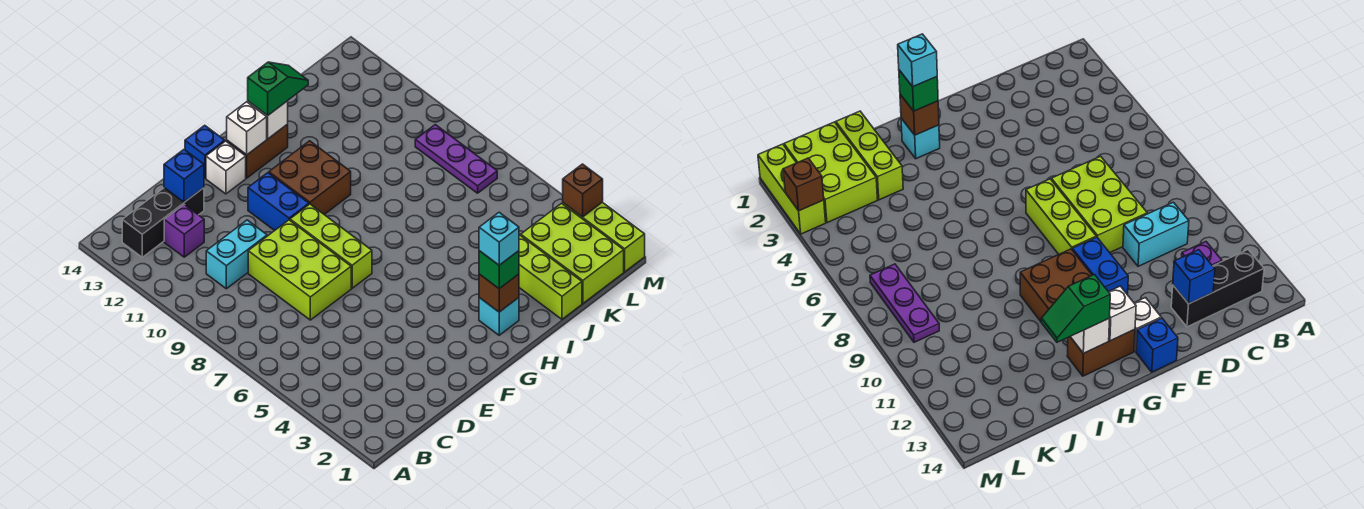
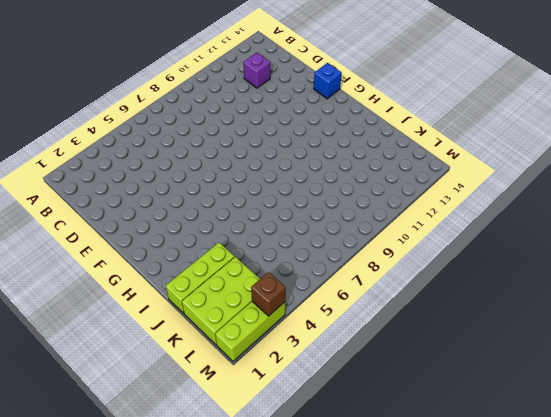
none -> black brick B13:D13 level 1
none -> cyan brick C10:D10 level 1
none -> lime brick D7:E9 level 1

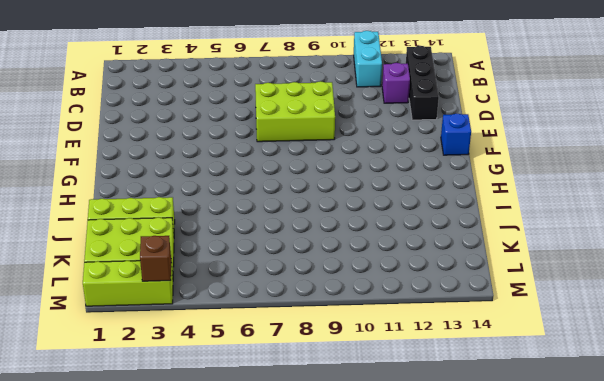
cyan brick A11:B11 level 1 -> cyan brick C10:D10 level 1
none -> lime brick F7:F9 level 1
none -> blue brick F10:F11 level 1
none -> white brick F13 level 1

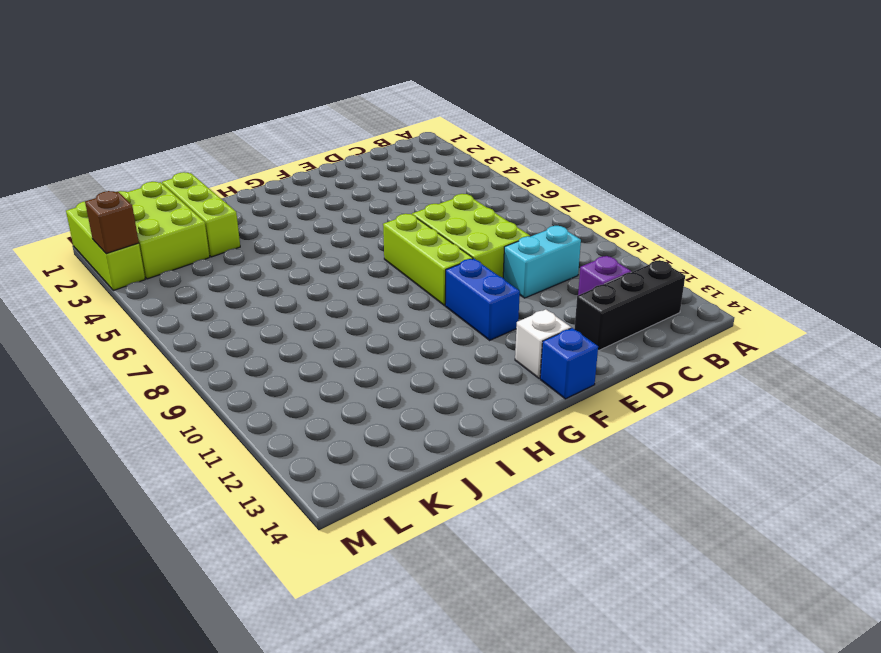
none -> brown brick G10:H11 level 1
none -> brown brick G13:H13 level 1
none -> cyan brick H2 level 1

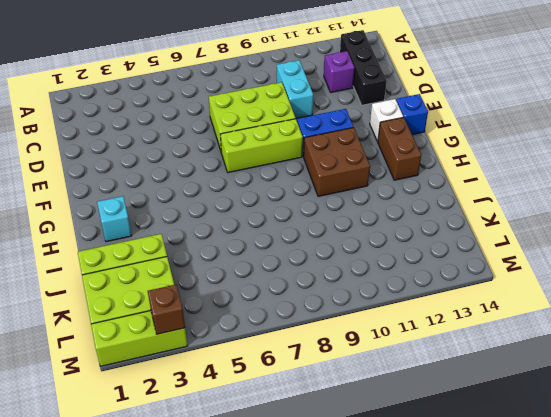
none -> purple plate L7:L9 level 1
none -> blue brick D13 level 2
none -> white brick G13 level 2

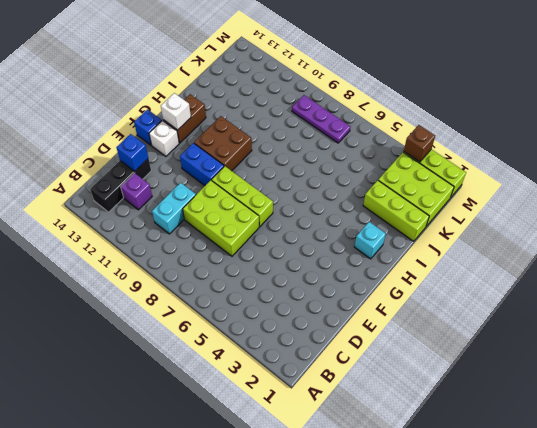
none -> brown brick H2 level 2
none -> white brick H13 level 2
none -> green brick H2 level 3

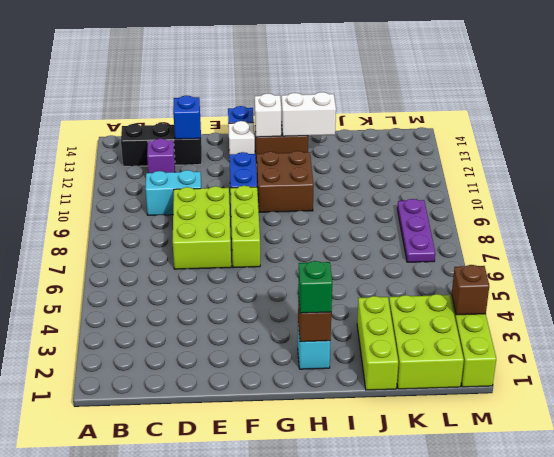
white brick H13:I13 level 2 -> white brick H13 level 2
none -> green slope H13:I13 level 3 top H
none -> cyan brick H2 level 4

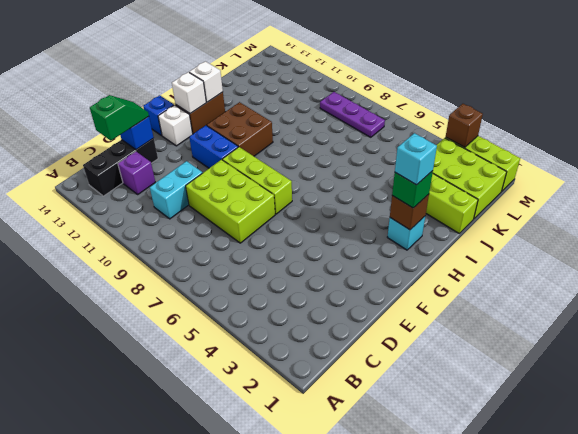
green slope C13:D13 level 3 top C -> green slope H13:I13 level 3 top H

